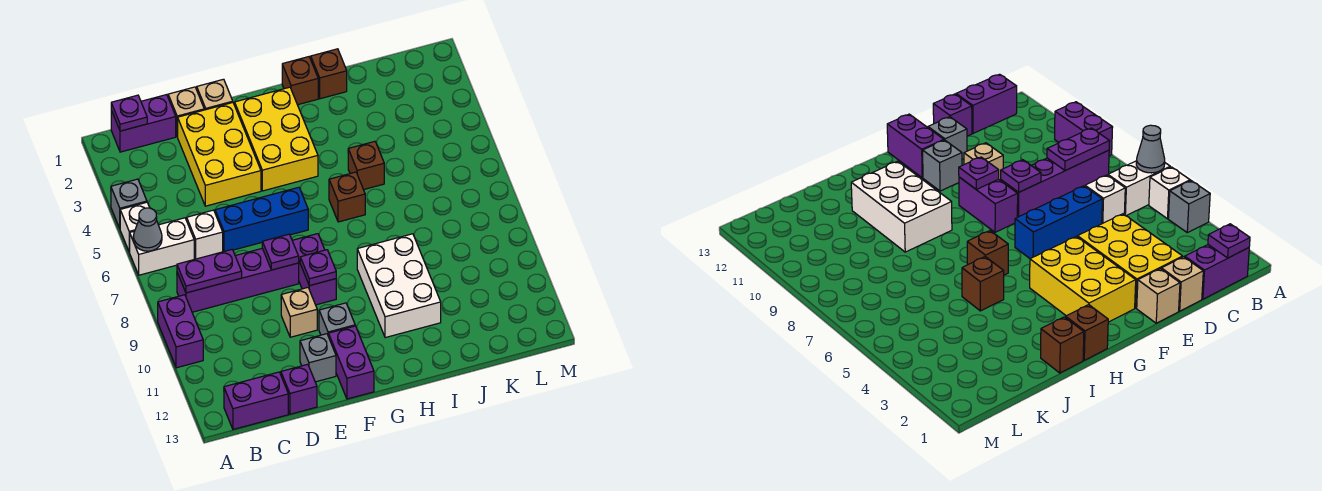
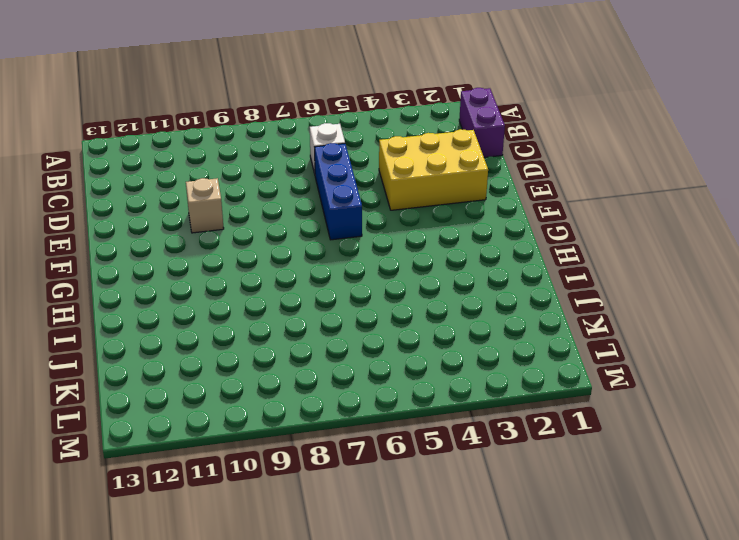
none -> grey brick A4 level 1
none -> white brick A5 level 1
none -> white brick A6:B6 level 1

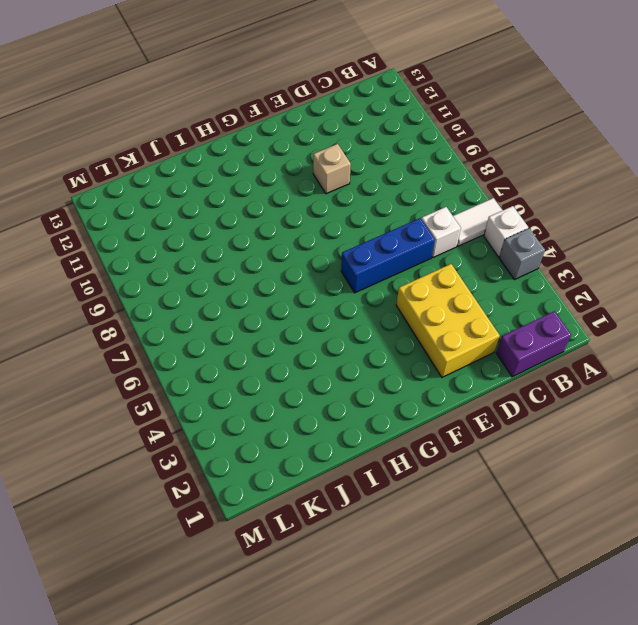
white tile A6:B6 level 1 -> white brick A6:B6 level 1
none -> purple brick A9:A10 level 1
none -> purple brick B8:E8 level 1
none -> purple brick B13:C13 level 1

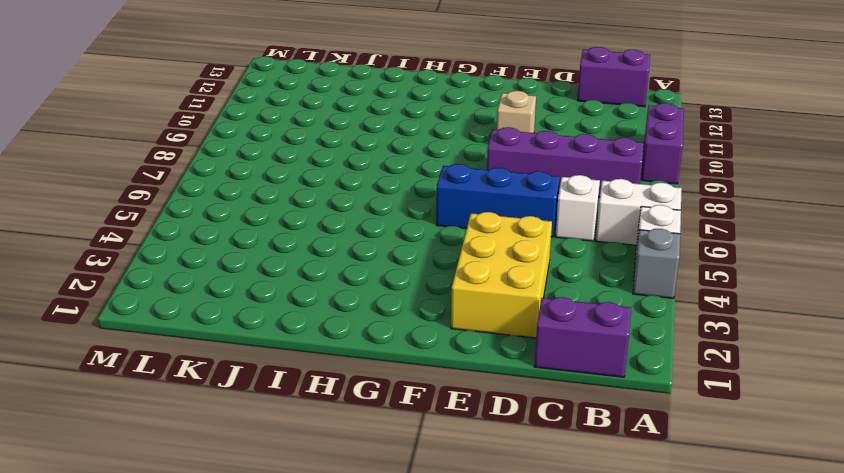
none -> tan brick D1 level 1
none -> purple brick D13 level 1
none -> tan brick E1 level 1

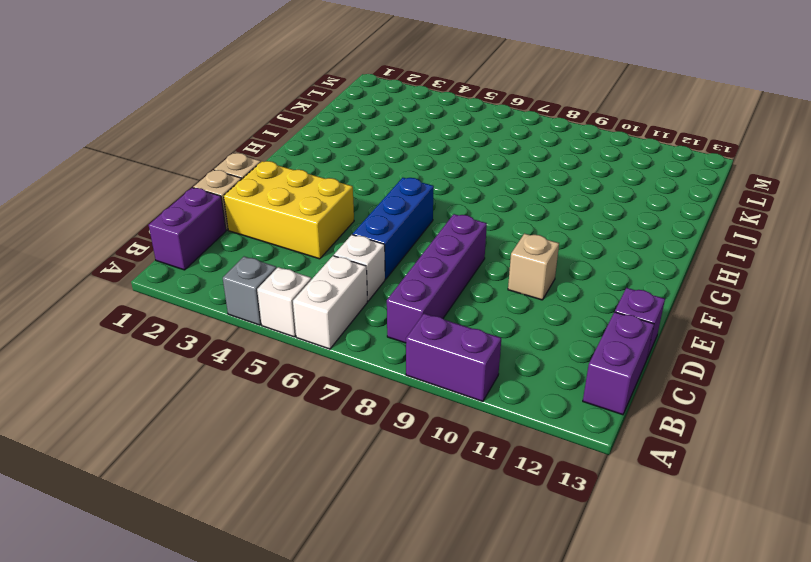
none -> grey brick E12 level 1
none -> yellow brick F2:G4 level 1
none -> purple brick F8:F9 level 1

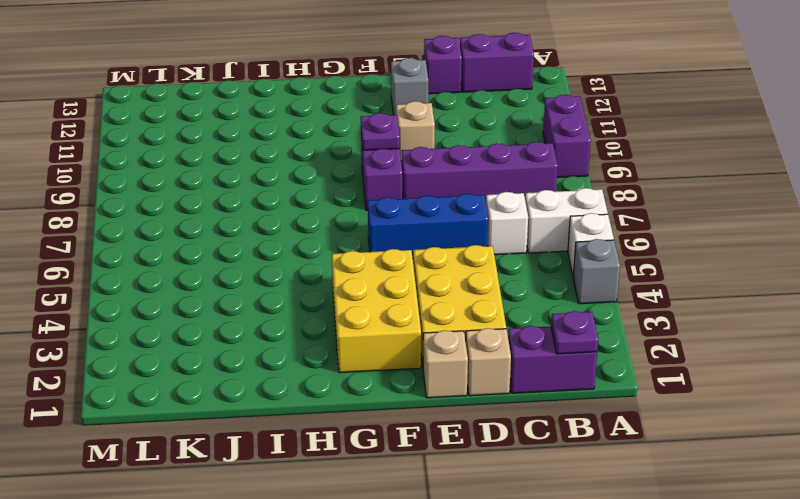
none -> grey brick F11 level 1
none -> purple brick F12:F13 level 1
none -> brown brick H1 level 1

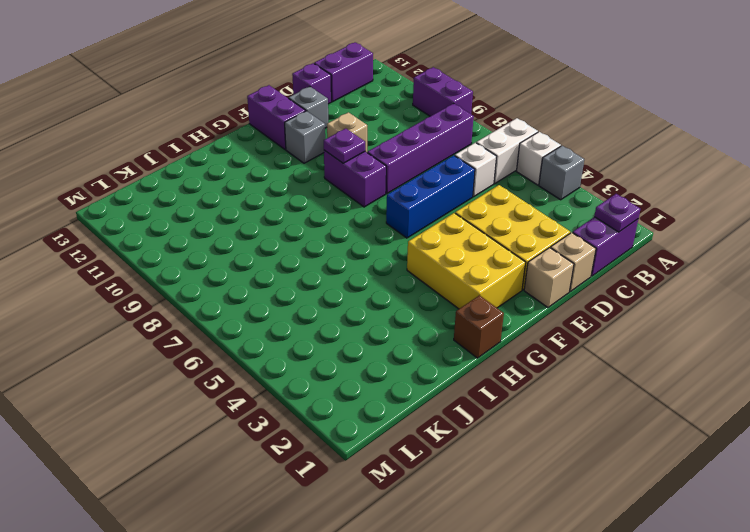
none -> brown brick H6 level 1
none -> white brick H9:I11 level 1
none -> brown brick I1 level 1

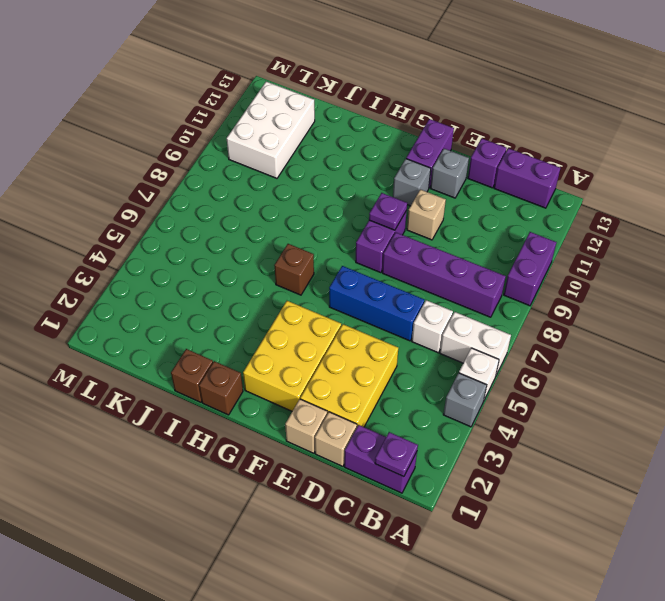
white brick K10:L12 level 1 -> white brick H9:I11 level 1
none -> brown brick I5 level 1
none -> grey cone A6 level 2
none -> purple plate B8:C8 level 2

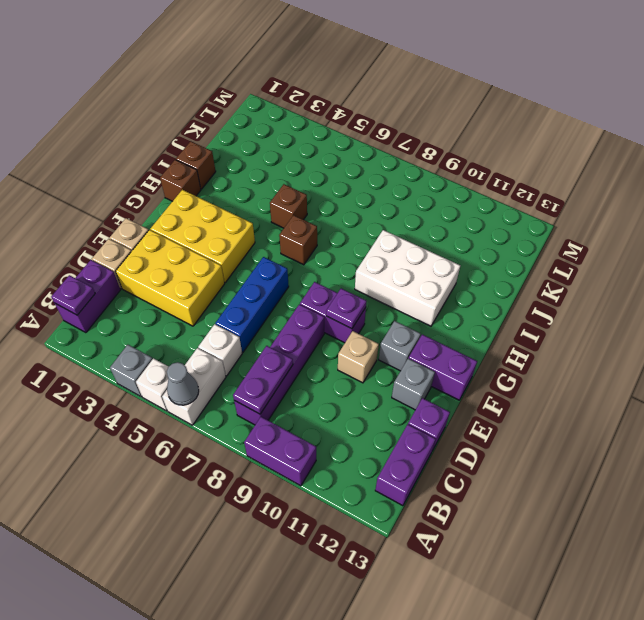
none -> purple plate E8 level 2

